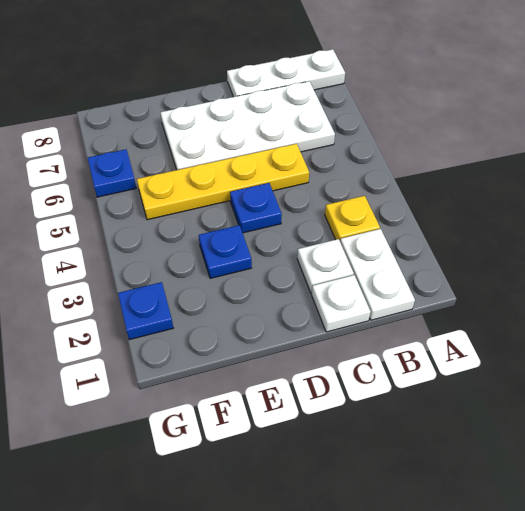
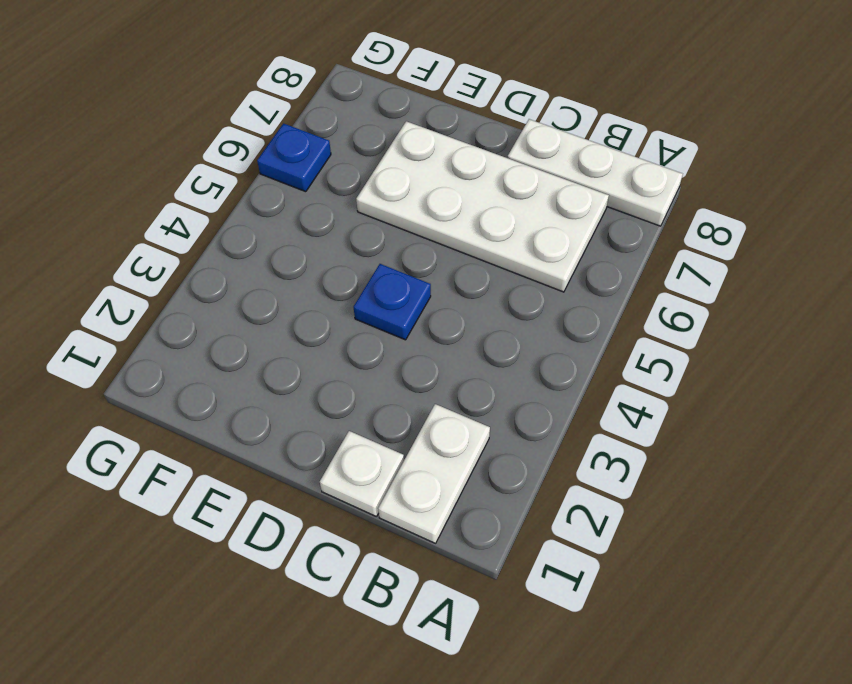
none -> yellow plate B3 level 1
none -> white plate C2 level 1

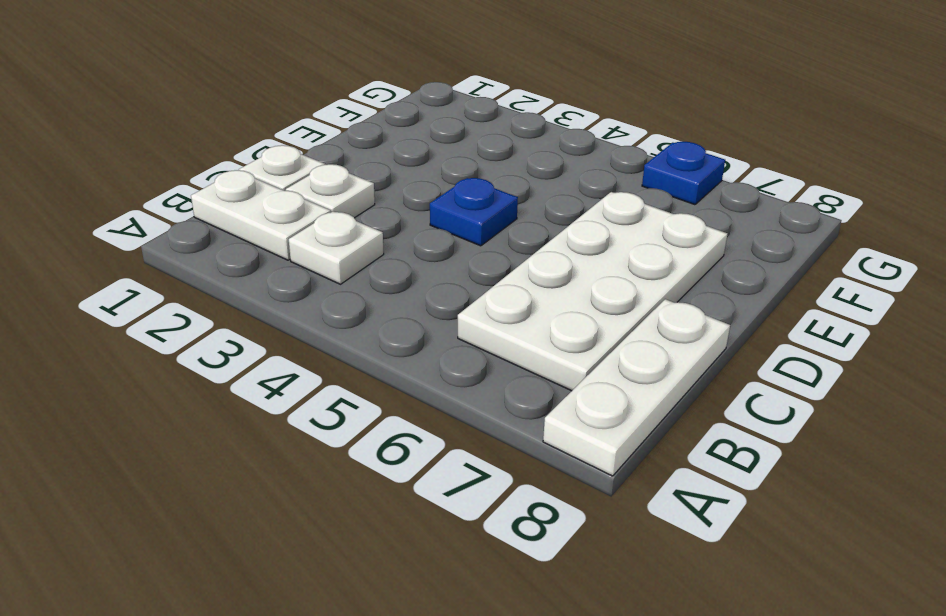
white plate B3 level 1 -> yellow plate B3 level 1
none -> yellow plate C5:F5 level 1
none -> blue plate E3 level 1

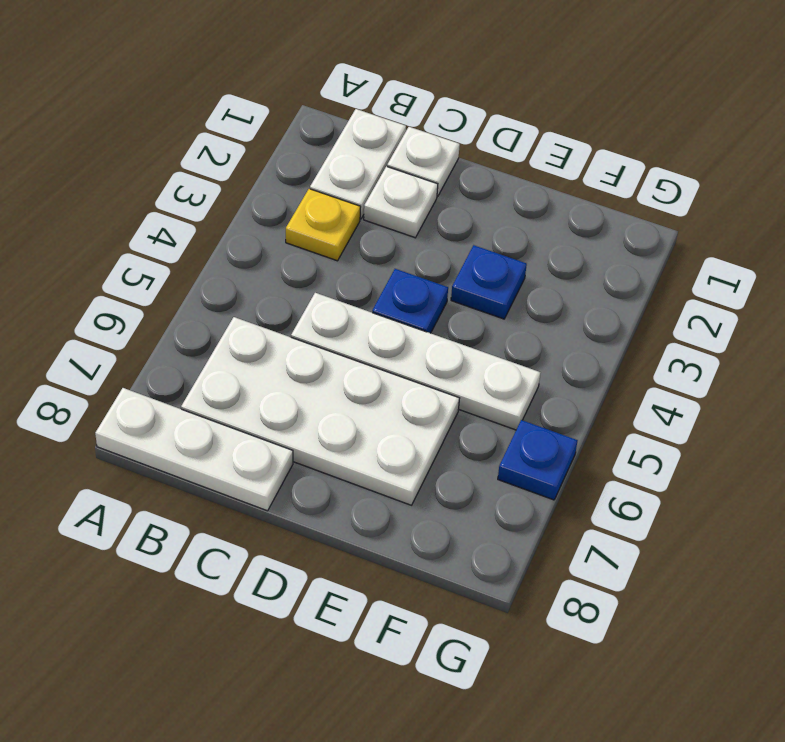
white plate C5:F5 level 1 -> yellow plate C5:F5 level 1
none -> blue plate G2 level 1

